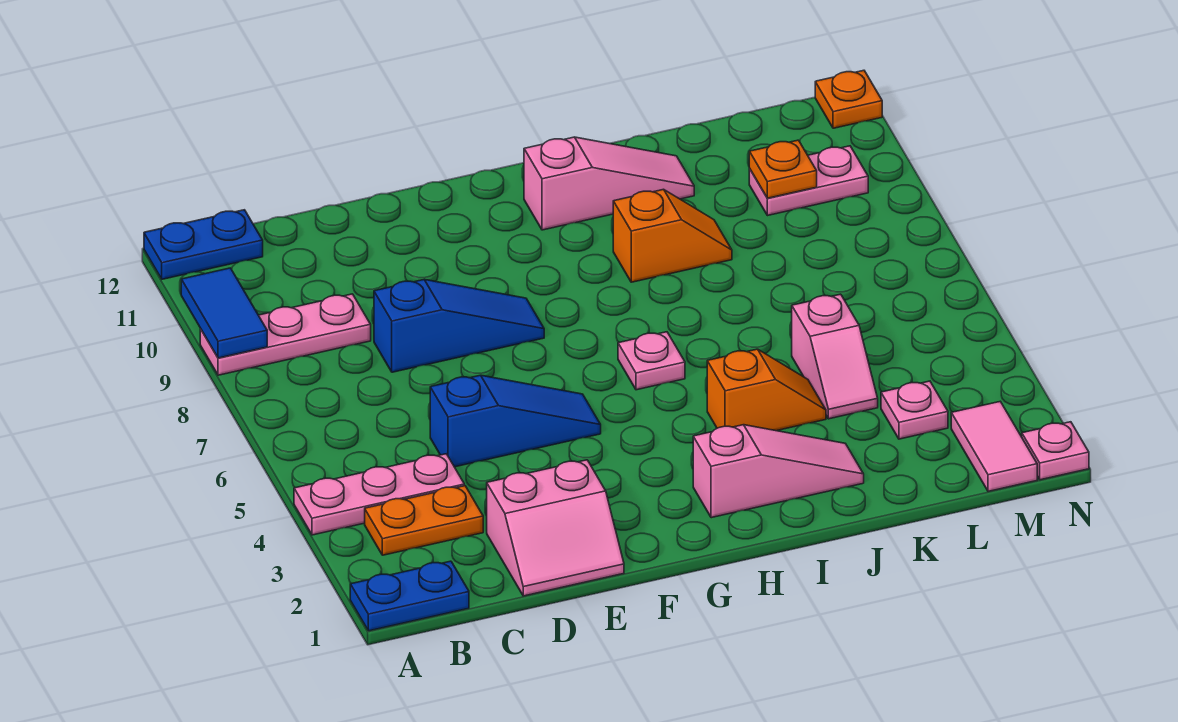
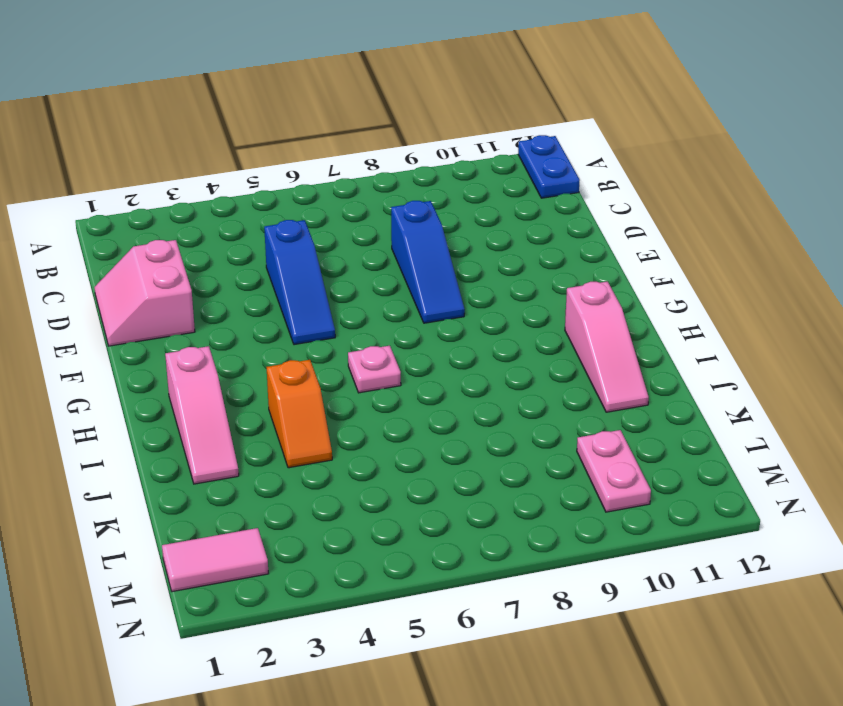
none -> blue plate A1:B1 level 1
none -> pink plate A4:C4 level 1
none -> pink plate A9:C9 level 1

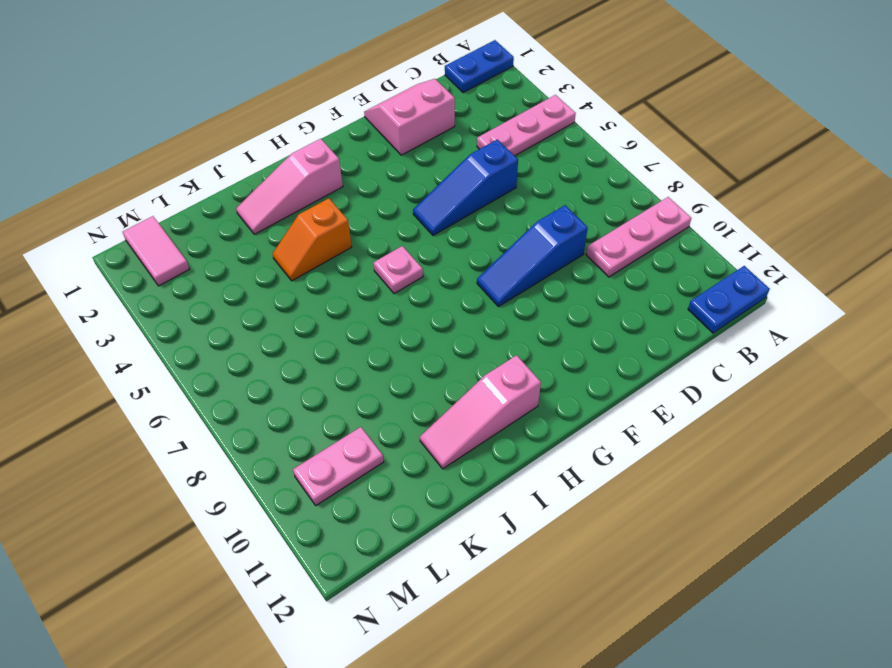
none -> orange plate B3:C3 level 1
none -> orange slope I9:J9 level 1 top I
none -> pink slope K4:K5 level 1 top 5

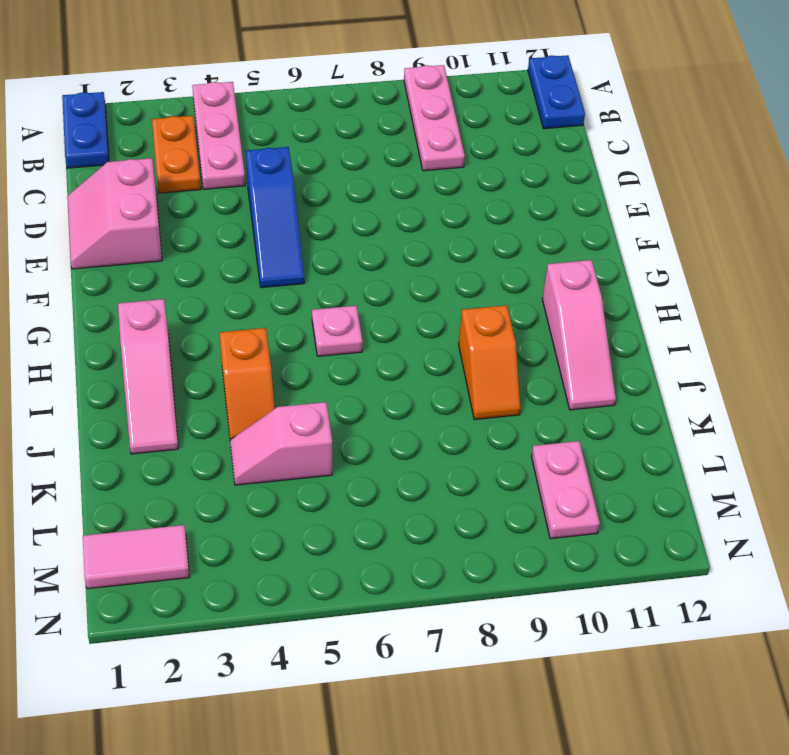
none -> blue slope D8:F8 level 1 top D
none -> pink plate L3 level 1
none -> pink plate N1 level 1

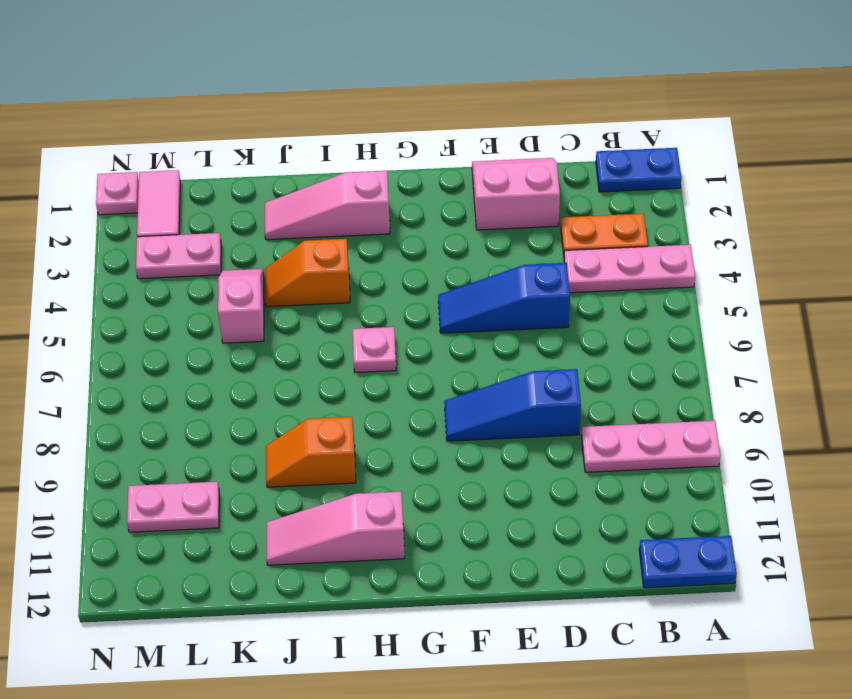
pink plate L3:M3 level 1 -> pink plate L3 level 1
none -> orange plate N12 level 1
none -> blue tile A9:A10 level 2
none -> orange plate L10 level 2

